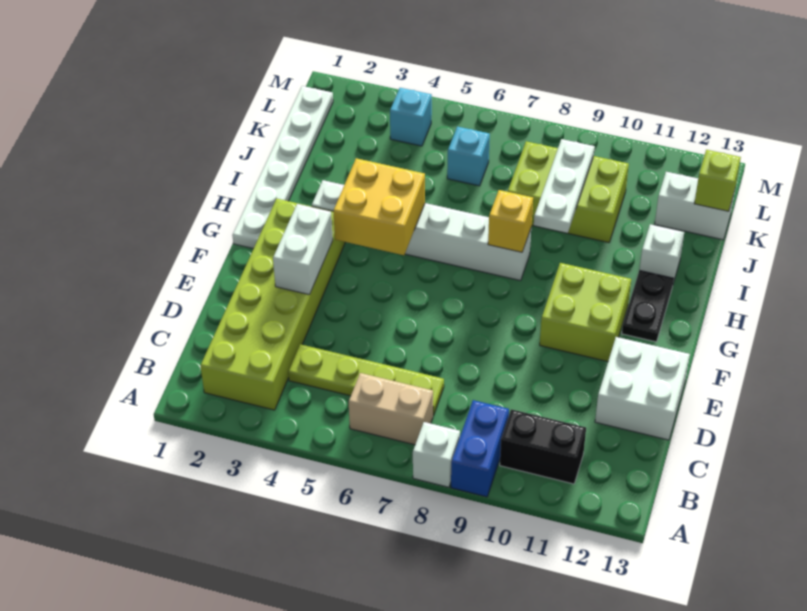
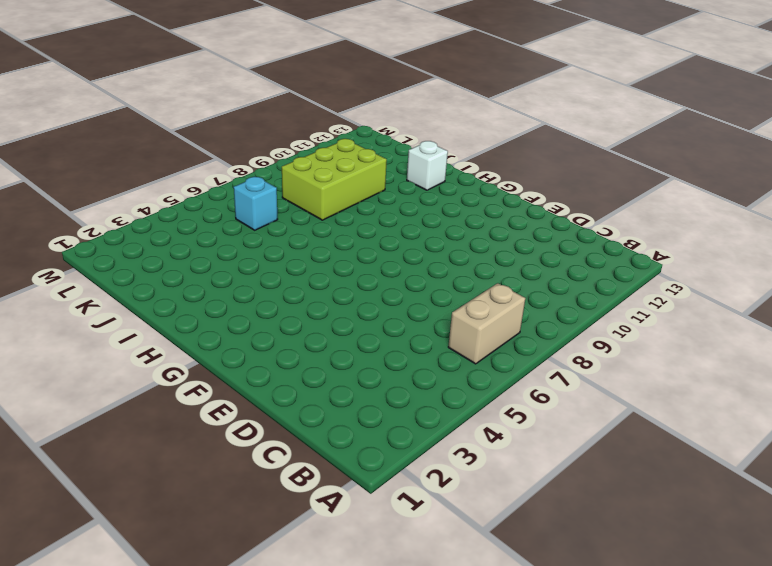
none -> white brick A8 level 1
none -> blue brick A9:B9 level 1
none -> lime brick B2:G3 level 1

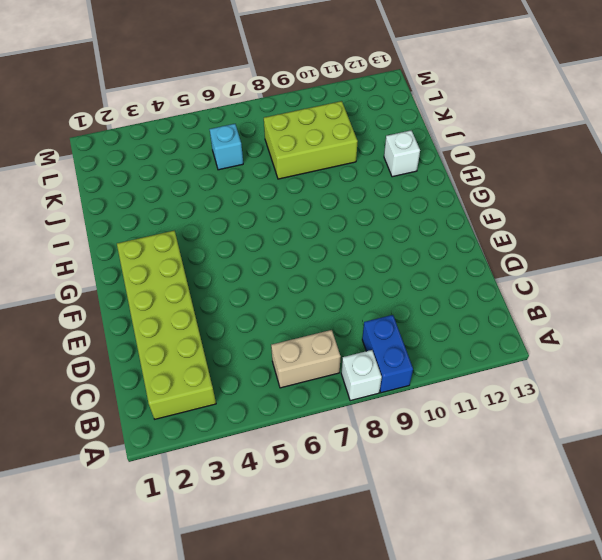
none -> black brick B10:B11 level 1
none -> lime plate C4:C7 level 1
none -> white brick D12:E13 level 1

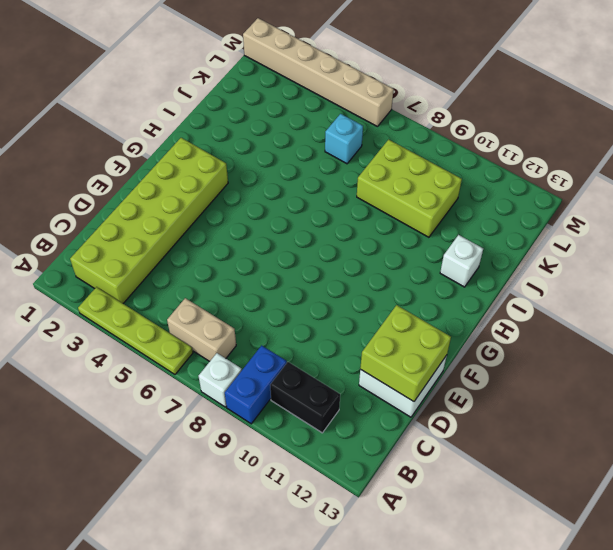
lime plate A3:A6 level 1 -> lime plate C4:C7 level 1
lime brick D12:E13 level 2 -> lime brick F10:G11 level 1
tan brick M1:M6 level 1 -> none
none -> white plate G1:L1 level 1
none -> black plate G12:H12 level 1
none -> white brick H3:H8 level 1

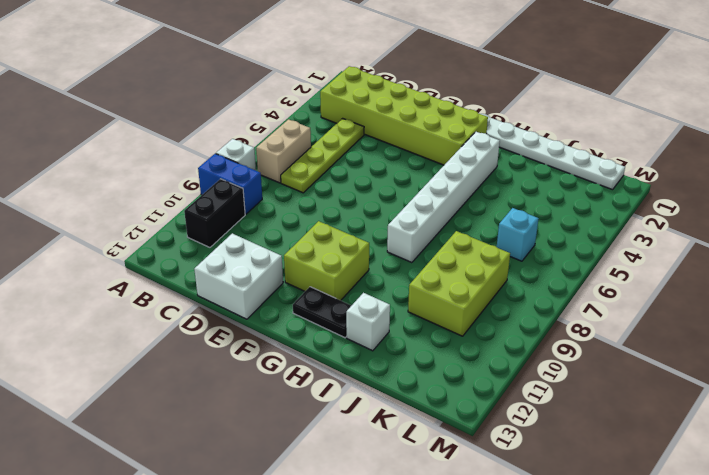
none -> white brick K12:K13 level 1
none -> cyan brick L4 level 1
none -> white brick E3:F3 level 2

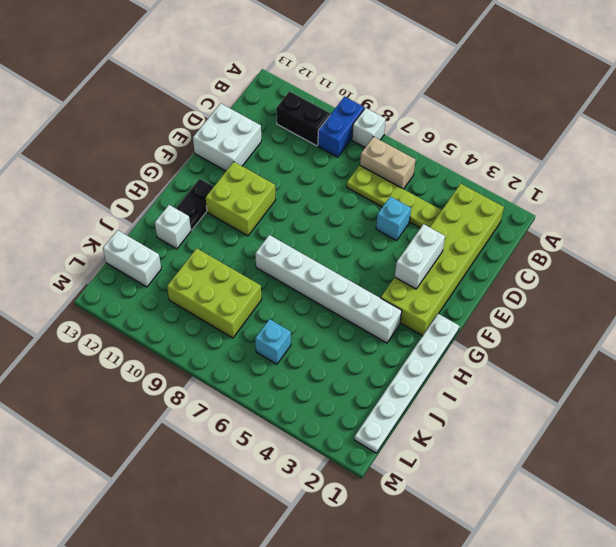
cyan brick D5 level 1 -> cyan brick L4 level 1
none -> yellow brick G4:H5 level 2
none -> yellow brick H8 level 2
none -> white plate I9:K9 level 2

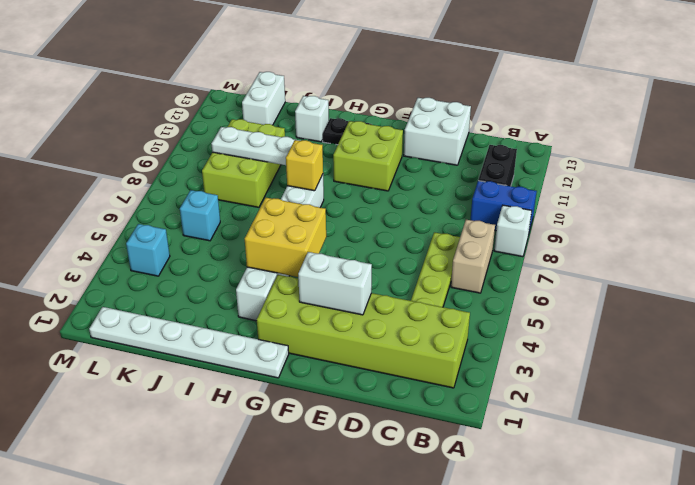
none -> lime brick K13 level 2

